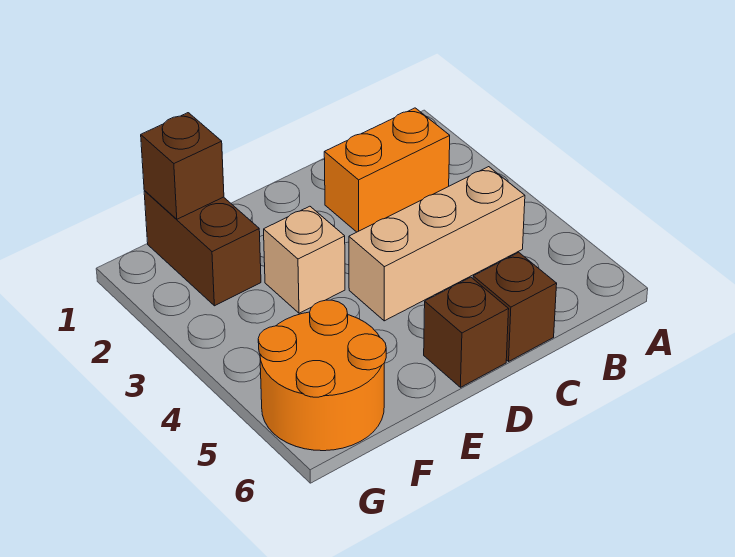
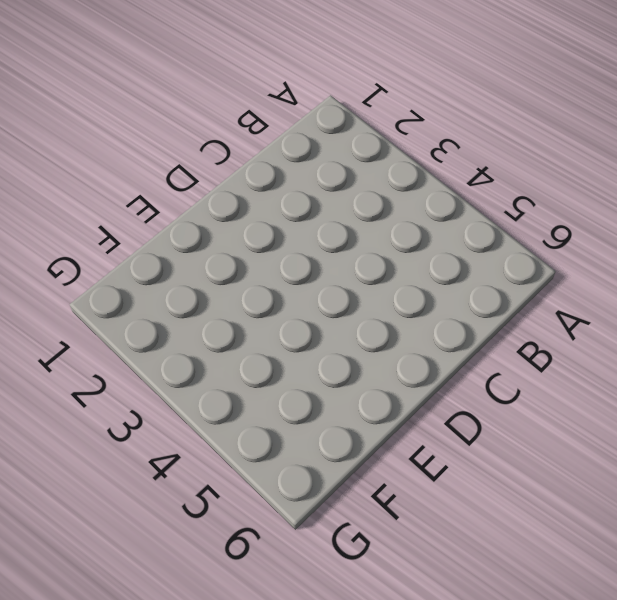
none -> orange brick B2:C2 level 1
none -> tan brick B4:D4 level 1

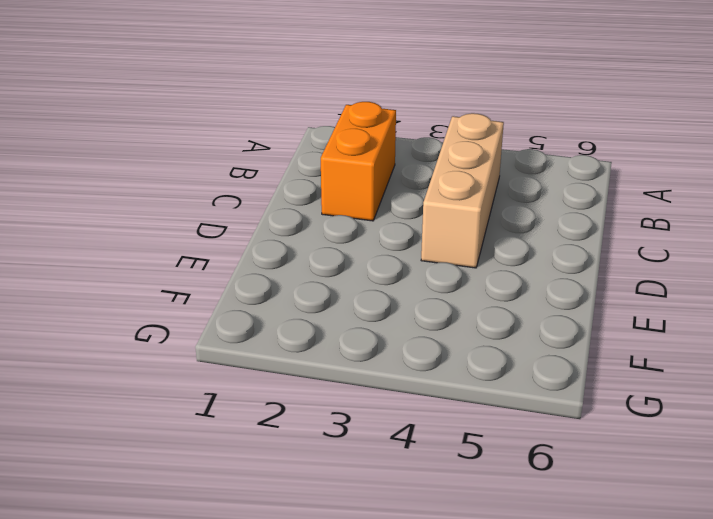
none -> brown brick C6 level 1
none -> brown brick D6 level 1

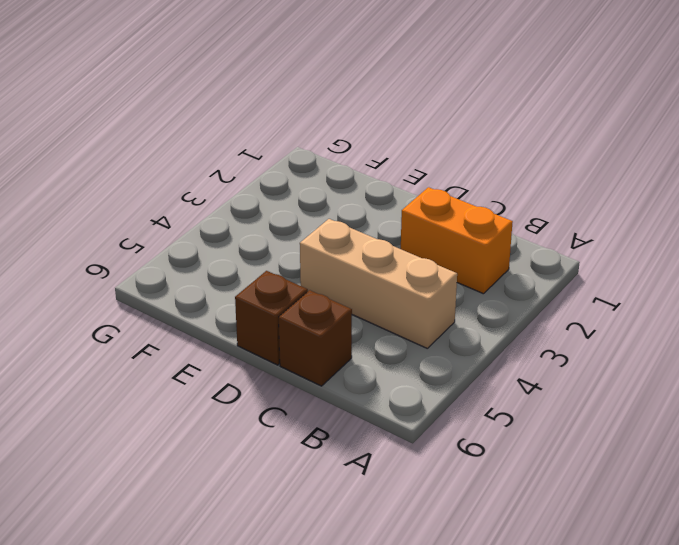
none -> tan brick E3 level 1
none -> brown brick F1:F2 level 1

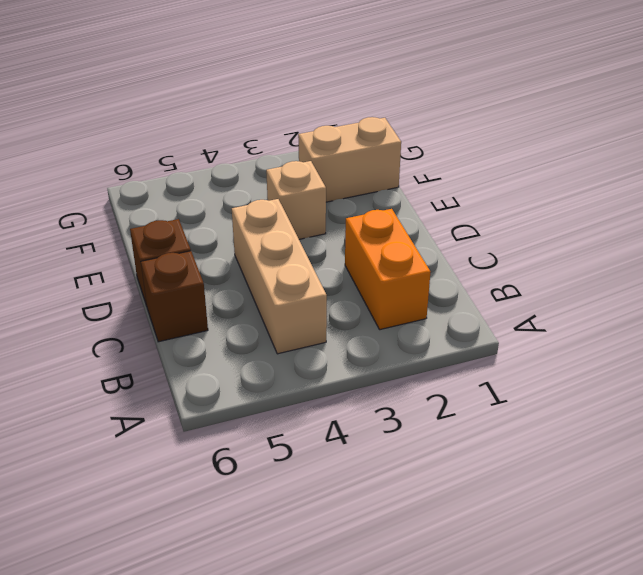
tan brick F1:F2 level 1 -> brown brick F1:F2 level 1
none -> orange round brick F5:G6 level 1
none -> brown brick F1 level 2

